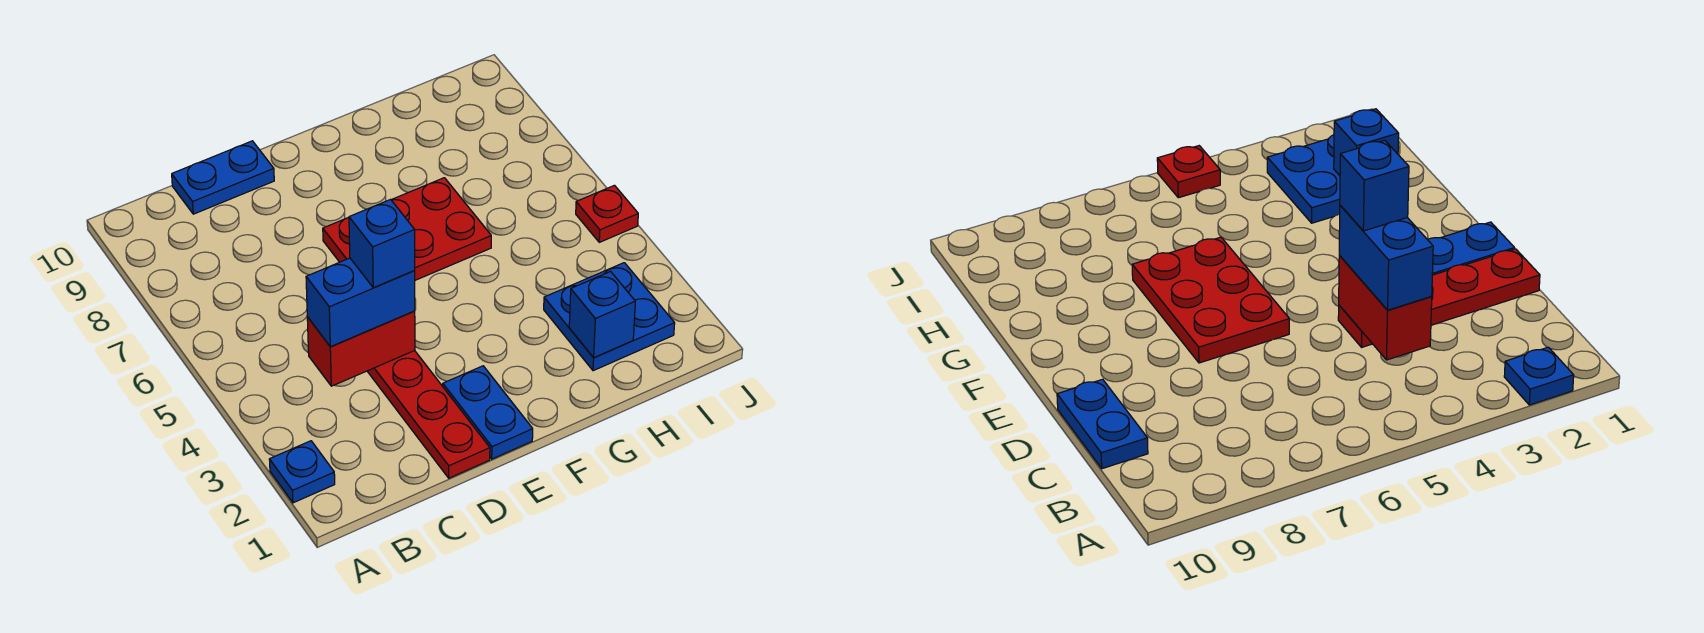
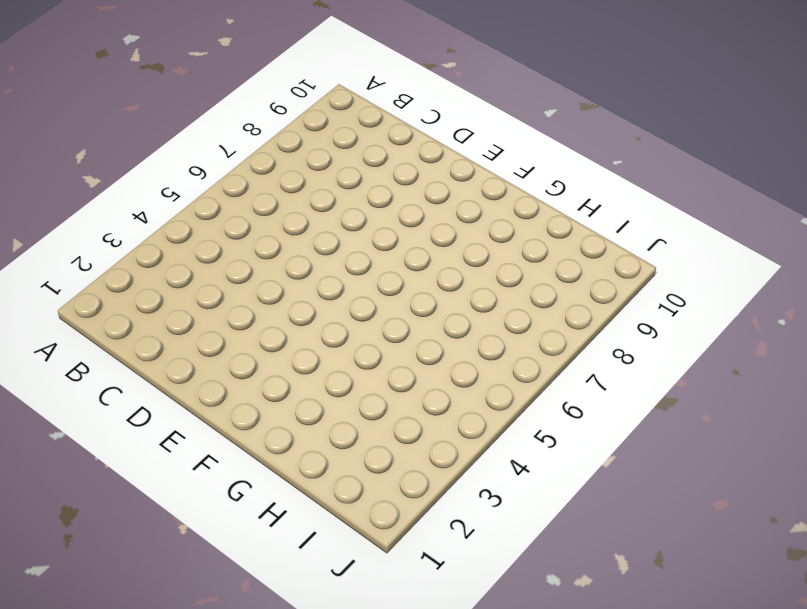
none -> blue plate A2 level 1
none -> blue plate C10:D10 level 1

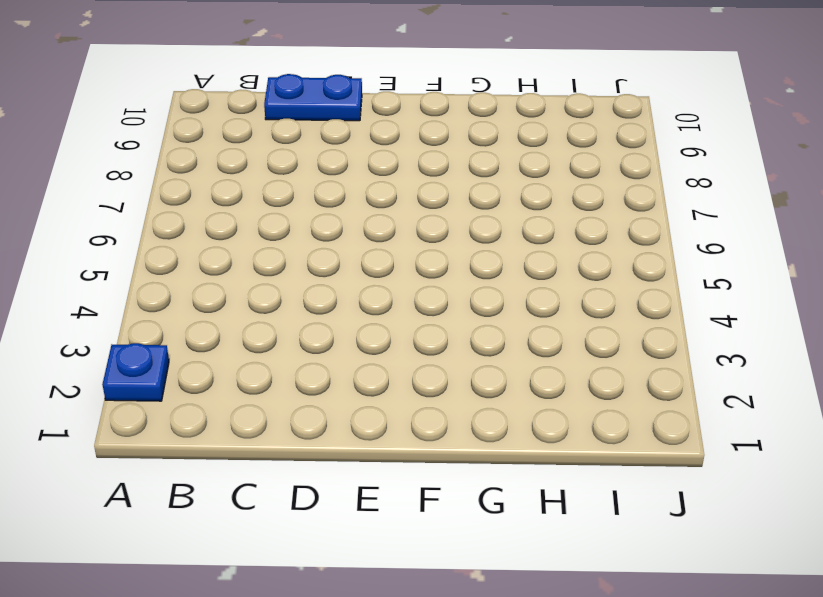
none -> red plate D1:D4 level 1
none -> blue plate E1:E2 level 1

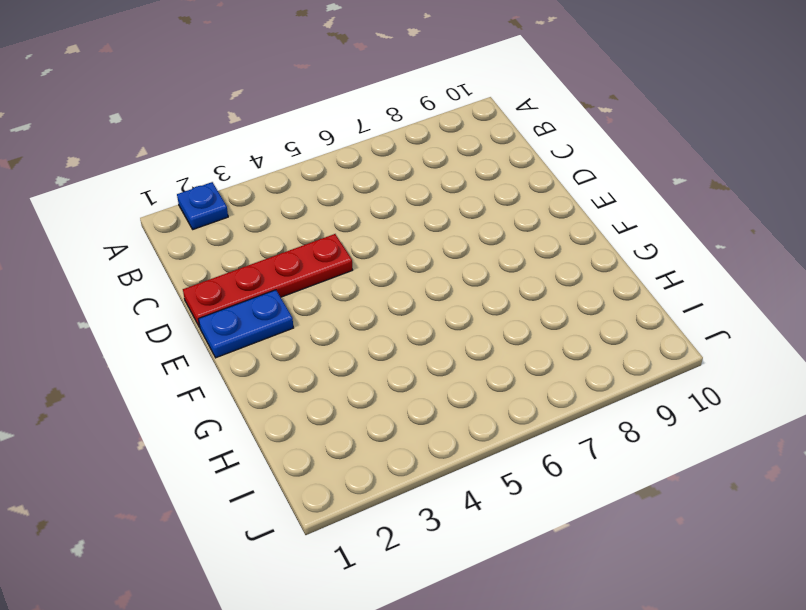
none -> blue plate C10:D10 level 1
none -> red plate E6:G7 level 1

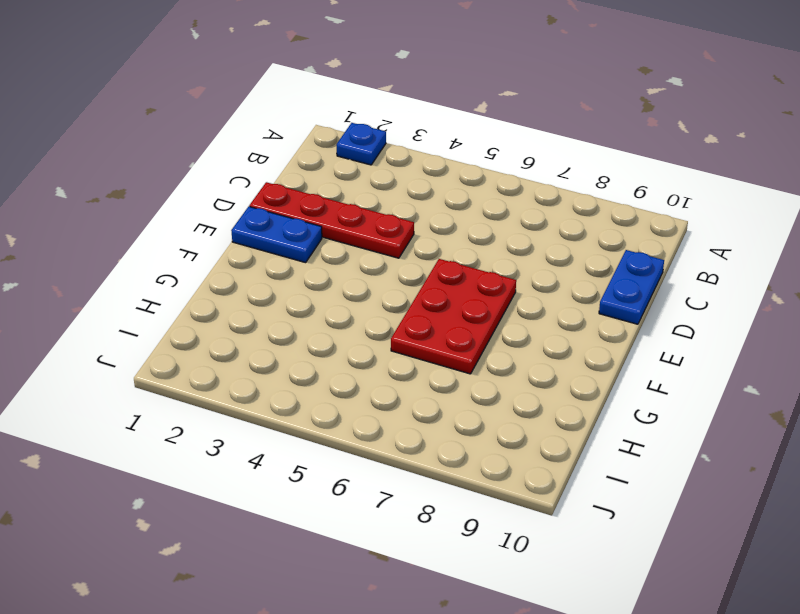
none -> blue plate H2:I3 level 1
none -> red plate J5 level 1

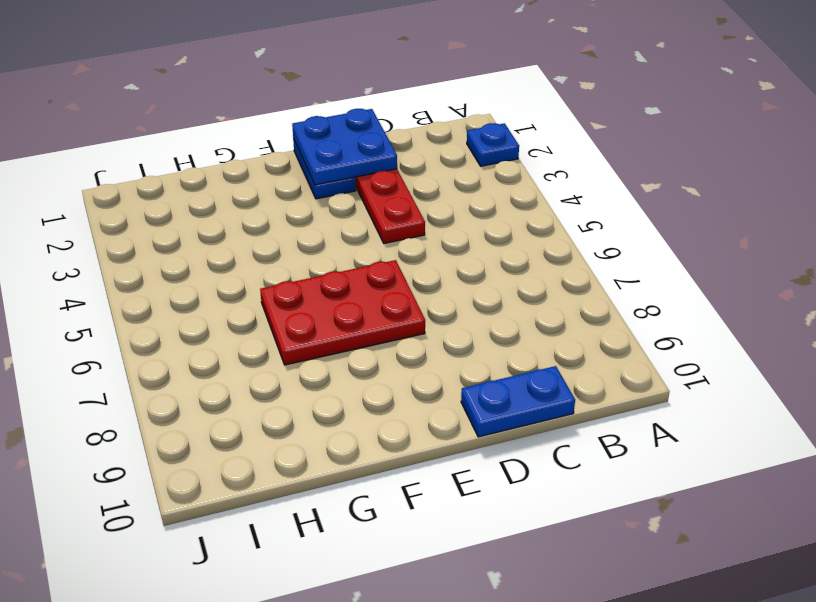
blue plate D1:E2 level 2 -> blue plate H2:I3 level 1
none -> red plate J5 level 1
none -> red brick C4:D4 level 2

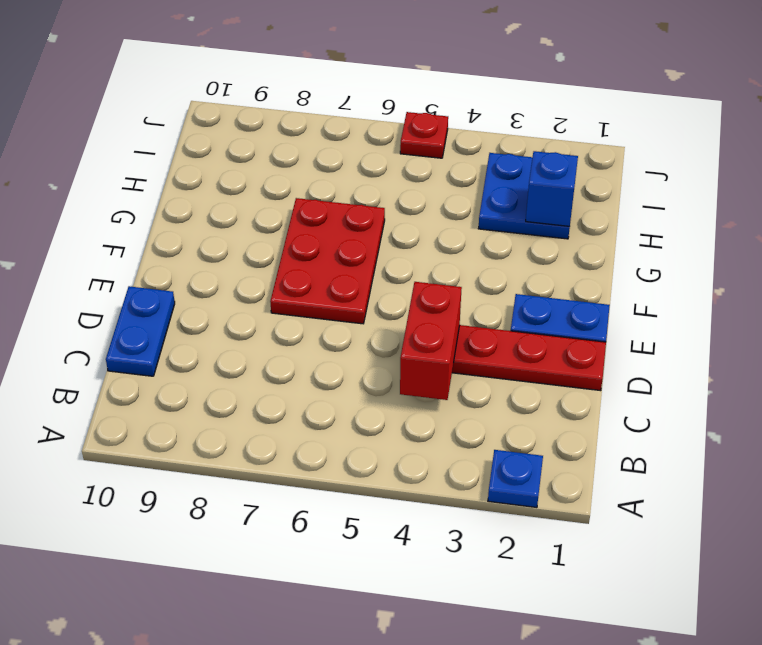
none -> blue brick C4:D4 level 3
none -> blue brick D4 level 4

